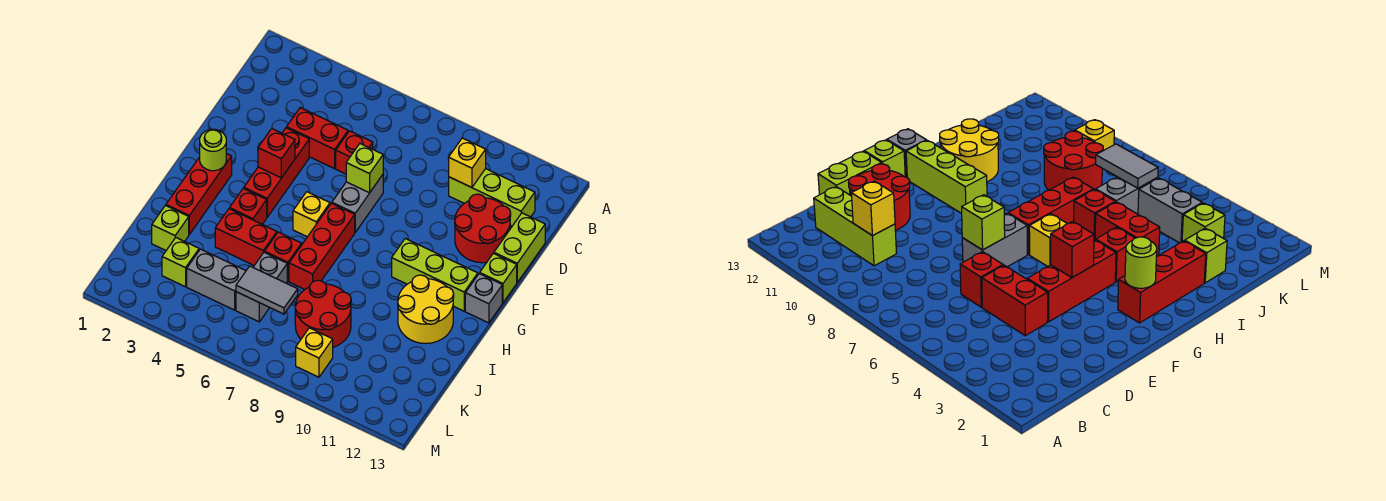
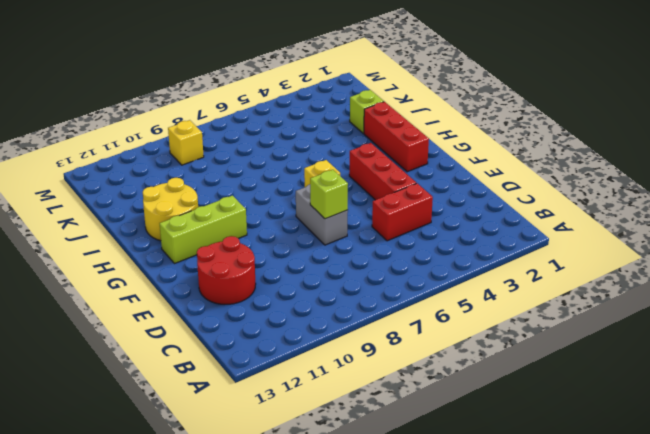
none -> lime brick C10:C12 level 1
none -> red brick D6 level 1
none -> lime brick D13:E13 level 1

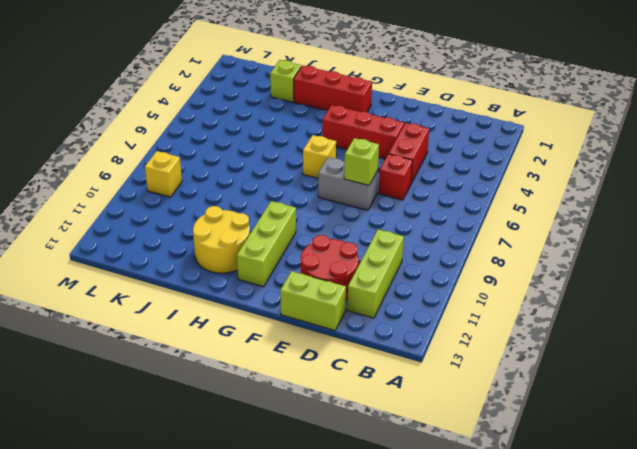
none -> lime brick F13 level 1
none -> red brick G7:I7 level 1
none -> grey brick G13 level 1

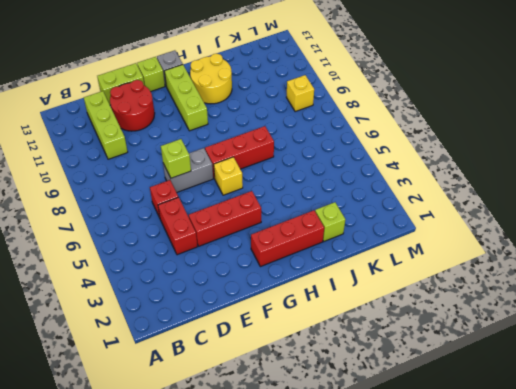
none -> red brick H4 level 1
none -> red brick I4:I5 level 1
none -> red brick I6 level 1

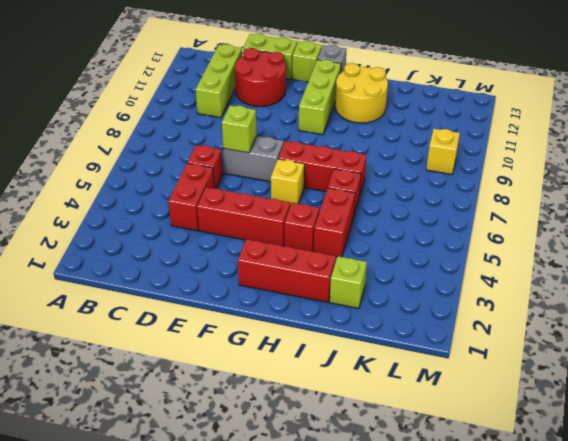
none -> grey brick J6:K6 level 1
none -> red round brick J8:K9 level 1
none -> lime brick K3 level 1

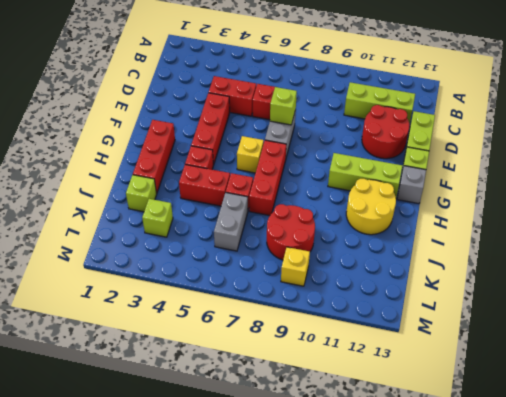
none -> grey brick K4:K5 level 1
none -> yellow brick C10 level 2
none -> red brick F4 level 2

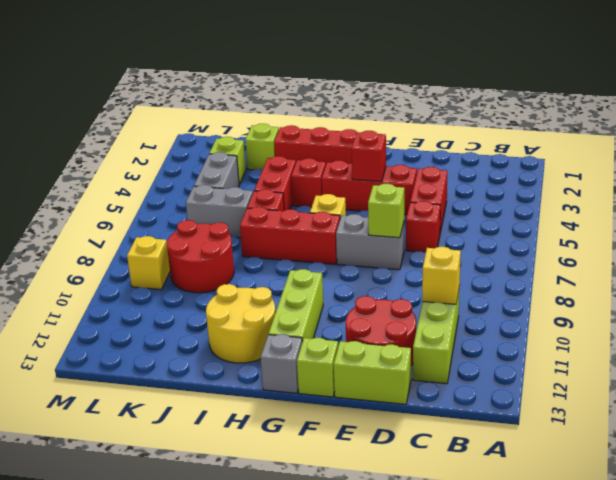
none -> lime round brick G2 level 2
none -> grey tile K6:K7 level 2

